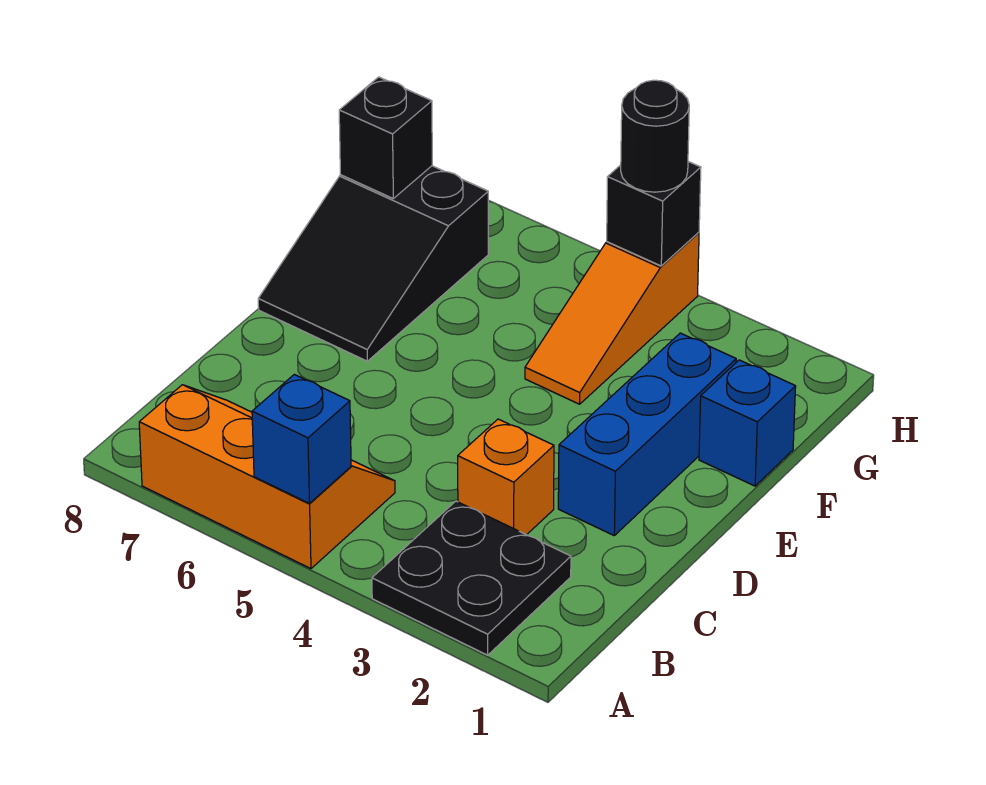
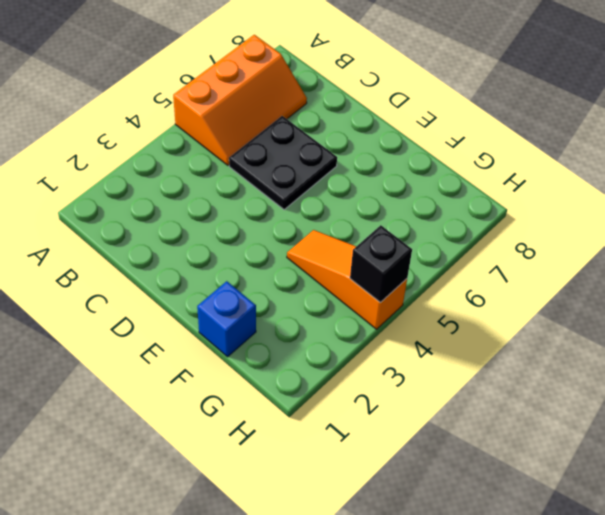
black plate C5:D6 level 1 -> black plate A2:B3 level 1
none -> orange brick C3 level 1
none -> blue brick D2:F2 level 1

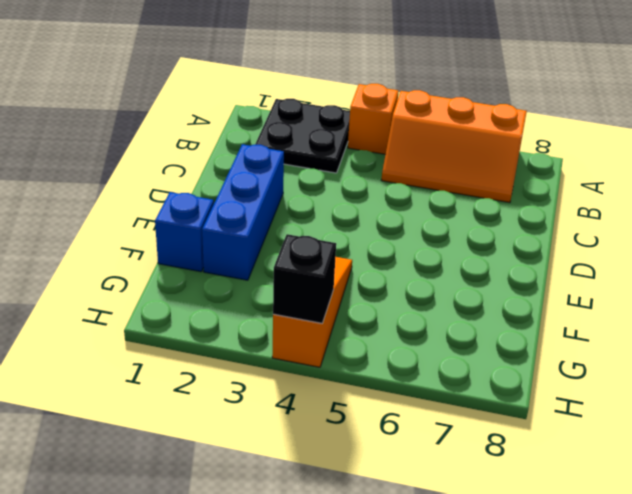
orange brick A4 level 1 -> orange brick C3 level 1
none -> black slope E7:G8 level 1 top G
none -> blue brick A5 level 2

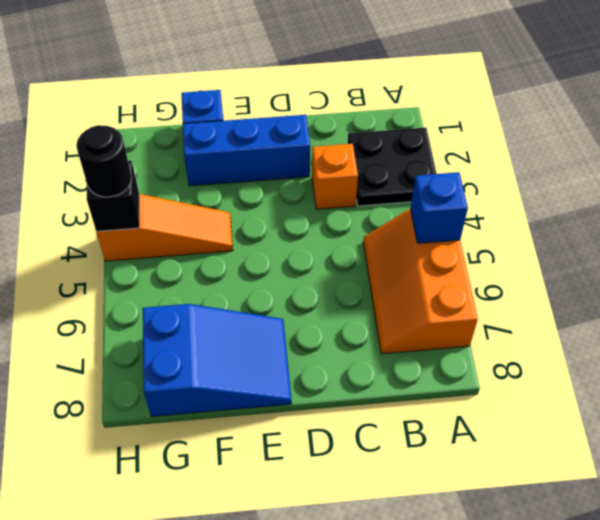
blue slope E7:G8 level 1 top G -> black slope E7:G8 level 1 top G
none -> black brick G8 level 2

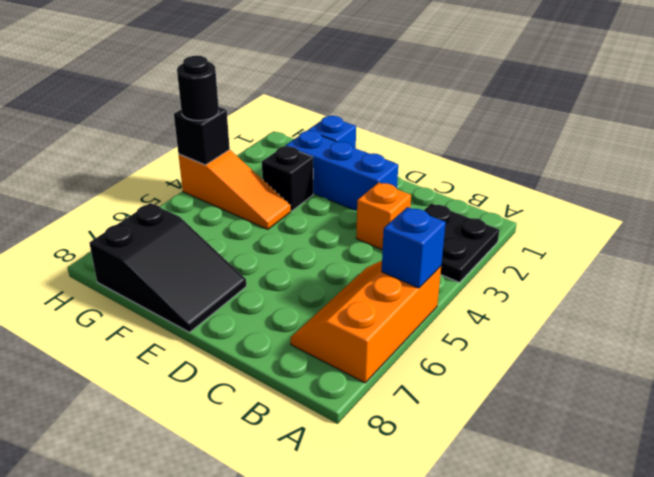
black brick F3 level 1 -> black brick G8 level 2

